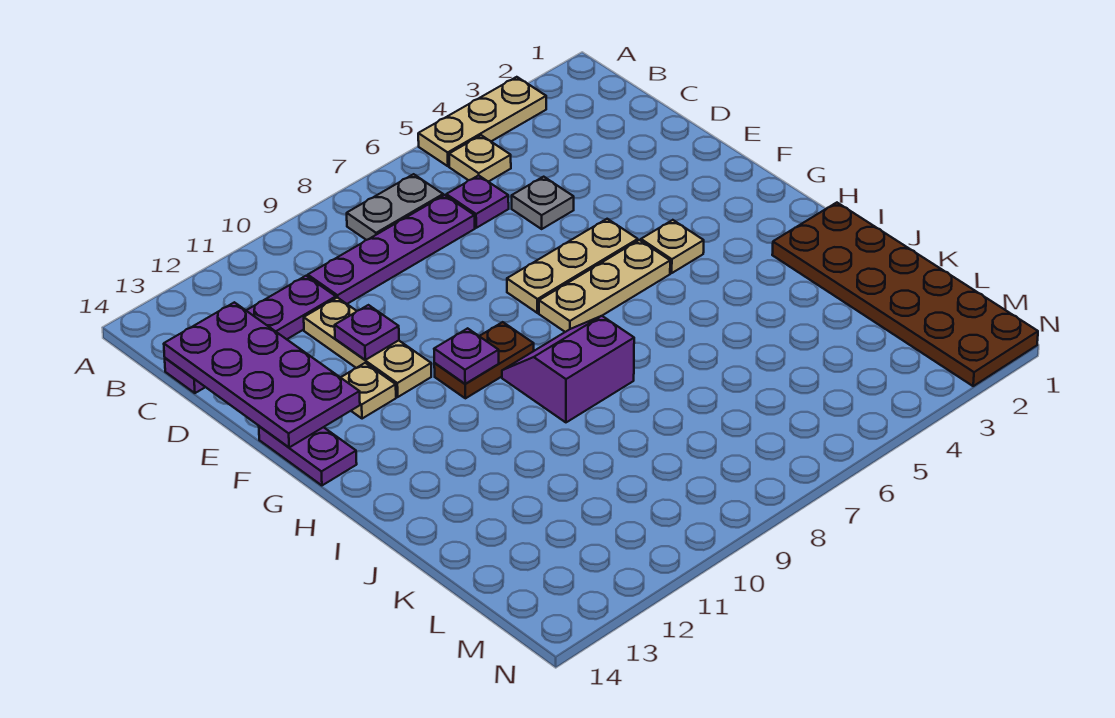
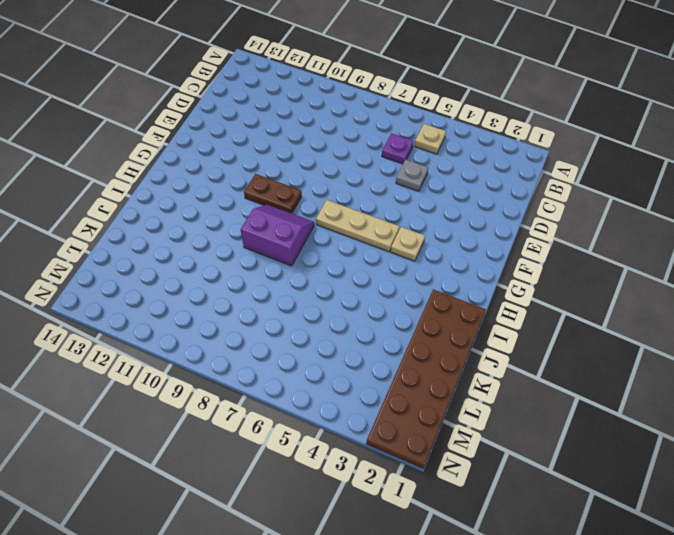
none -> tan plate A3:A5 level 1
none -> grey plate B7:B8 level 1
none -> purple plate C7:C10 level 1

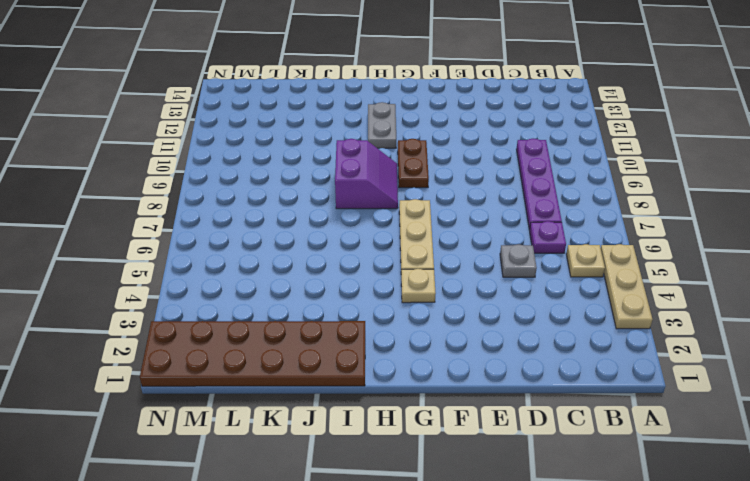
grey plate H11:H12 level 1 -> grey plate B7:B8 level 1
none -> purple plate C11:C14 level 1
none -> tan plate D11:F11 level 1
none -> tan plate F5:F7 level 1

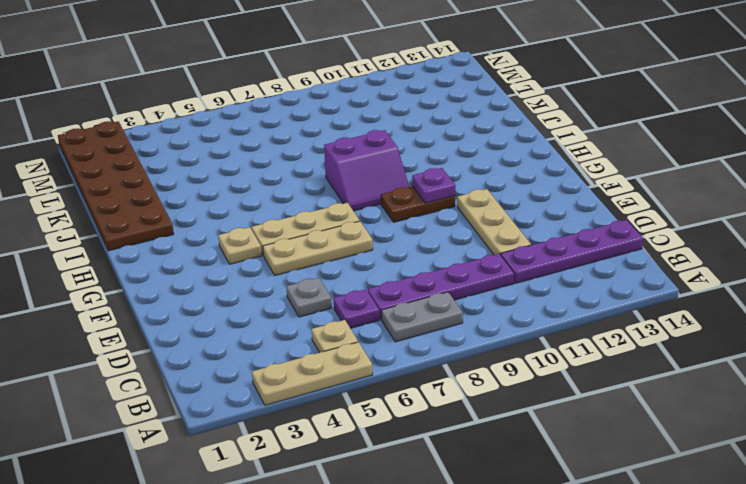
none -> tan plate F12 level 1
none -> purple plate F14:G14 level 1
none -> purple plate C13:F14 level 2

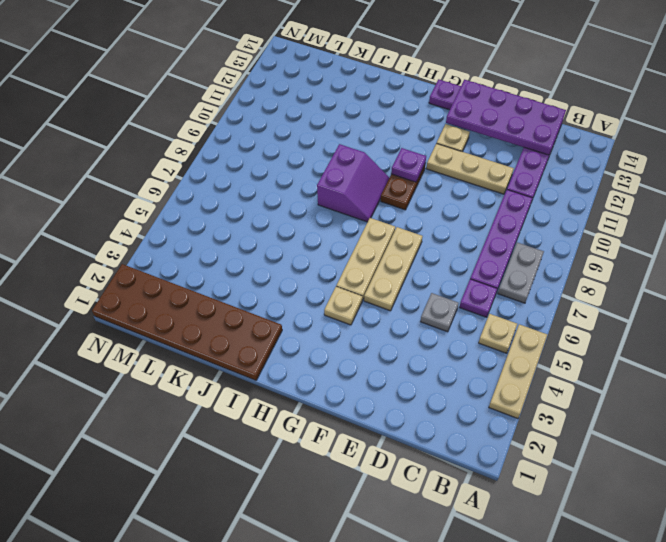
none -> purple plate E11 level 2

